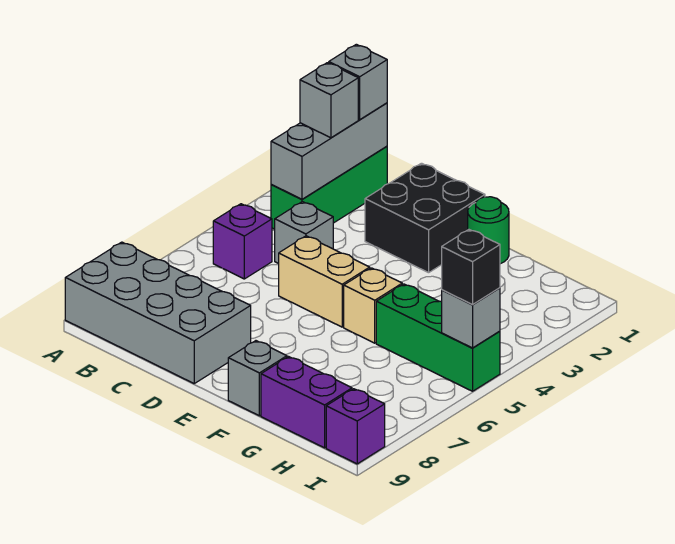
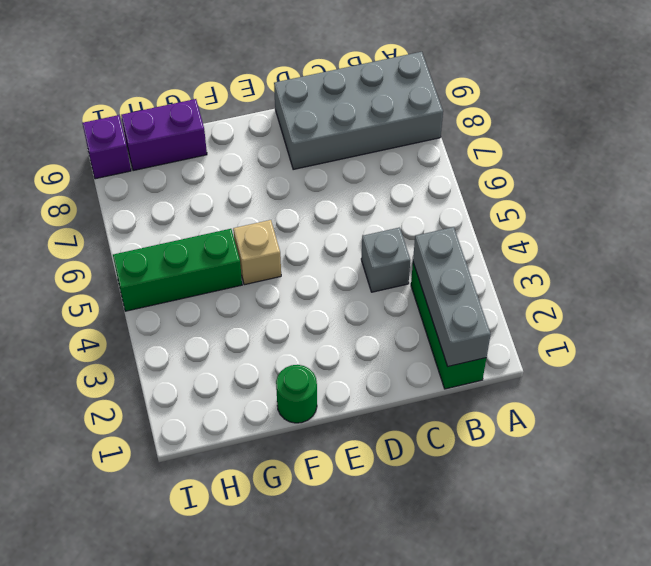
none -> purple brick B5 level 1
none -> black brick D1:E2 level 1
none -> tan brick D5:E5 level 1

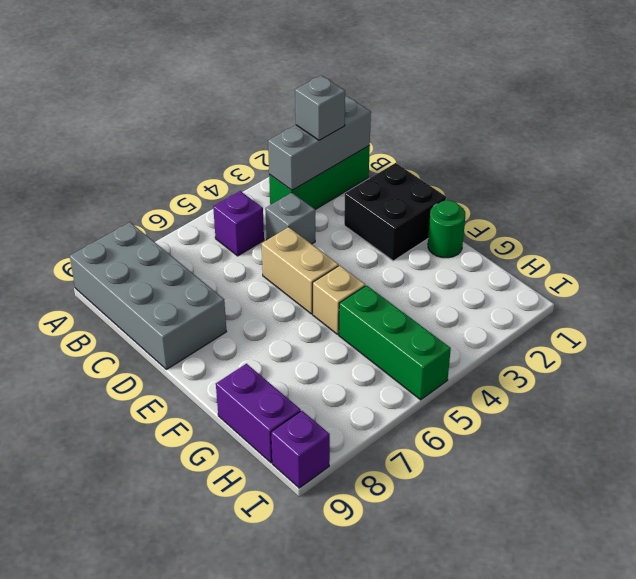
none -> grey brick F9 level 1
none -> grey brick I5 level 2
none -> grey brick B1 level 3

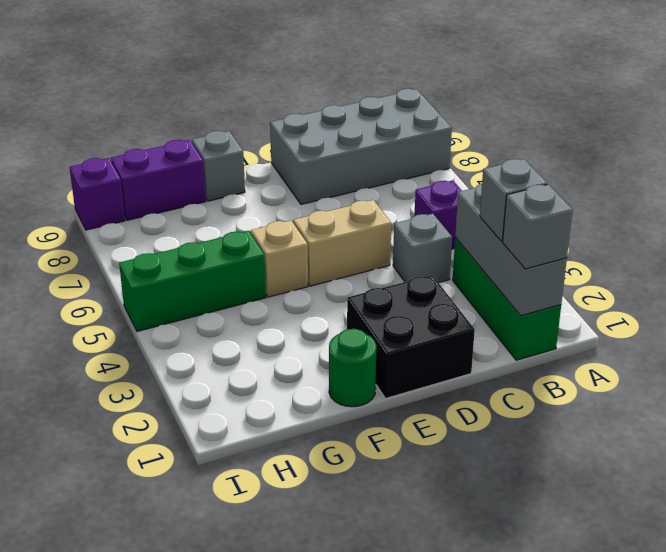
none -> grey brick I5 level 2
none -> black brick I5 level 3

